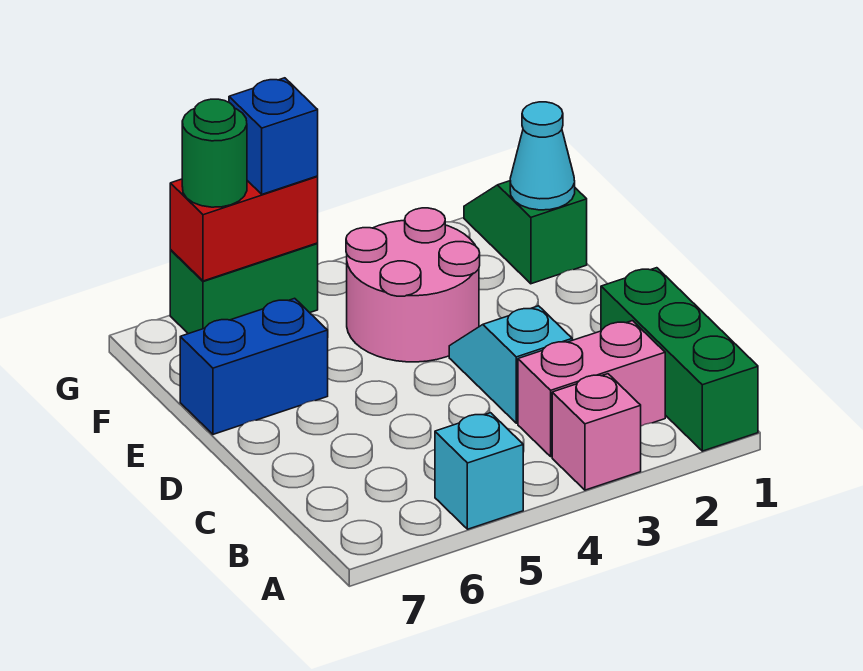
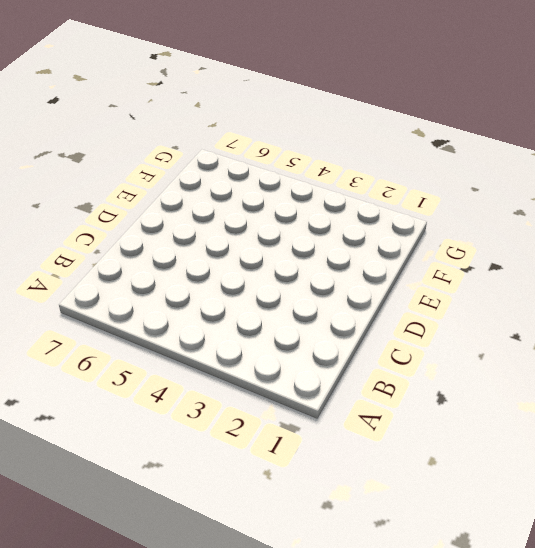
none -> green brick A1:C1 level 1
none -> pink brick A3 level 1
none -> cyan brick A5 level 1

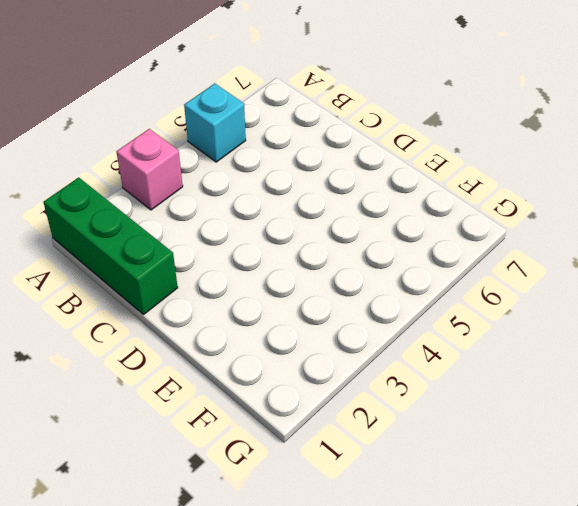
none -> pink brick B2:B3 level 1
none -> cyan slope C3:D3 level 1 top C
none -> pink round brick E3:F4 level 1

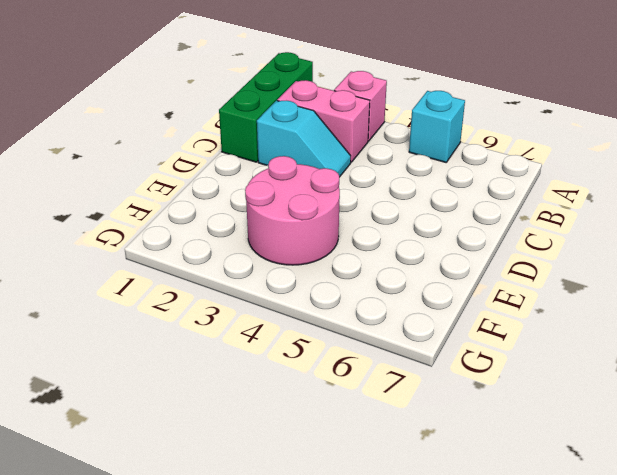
cyan slope C2:C3 level 1 top 2 -> cyan slope C3:D3 level 1 top C
none -> blue brick E6:E7 level 1
none -> green slope F1:G1 level 1 top F
none -> green brick G5:G6 level 1

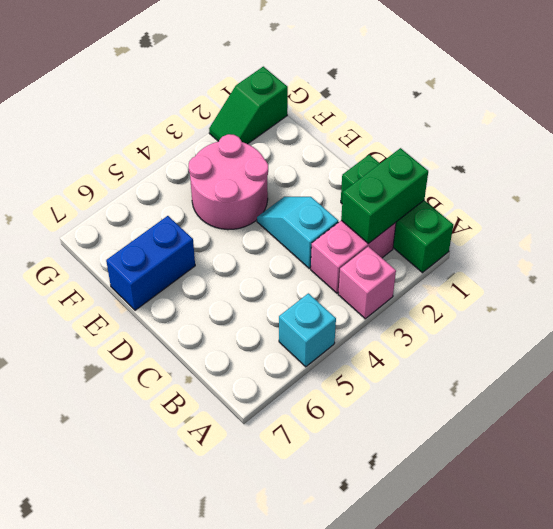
green brick B1:B2 level 2 -> green brick G5:G6 level 1
green slope G1:G2 level 1 top 1 -> green slope F1:G1 level 1 top F
none -> cyan cone F1 level 2
none -> red brick G5:G6 level 2
none -> blue brick G5 level 3

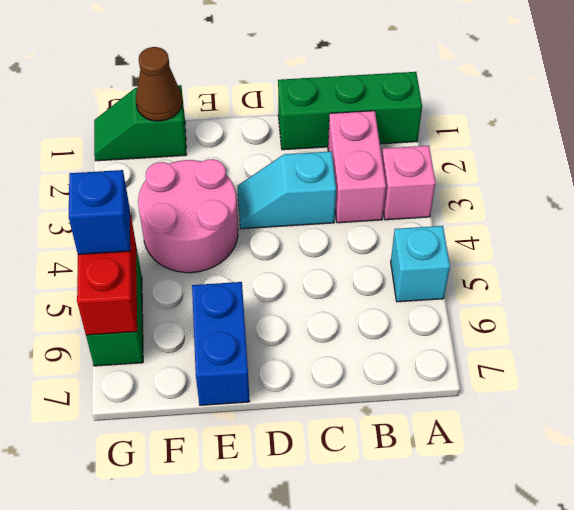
brown cone F1 level 2 -> cyan cone F1 level 2
none -> green round brick G6 level 3

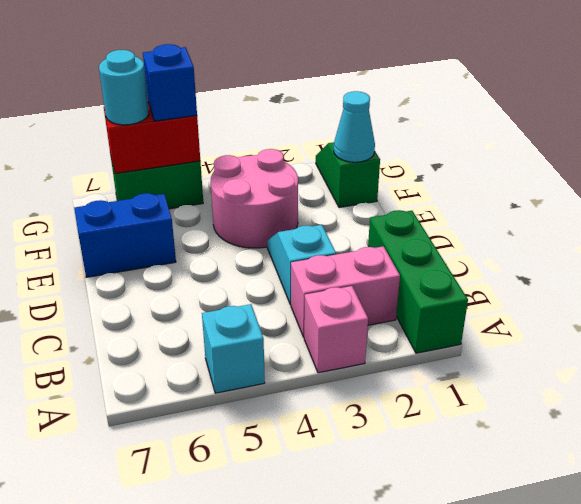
cyan round brick G6 level 3 -> green round brick G6 level 3

